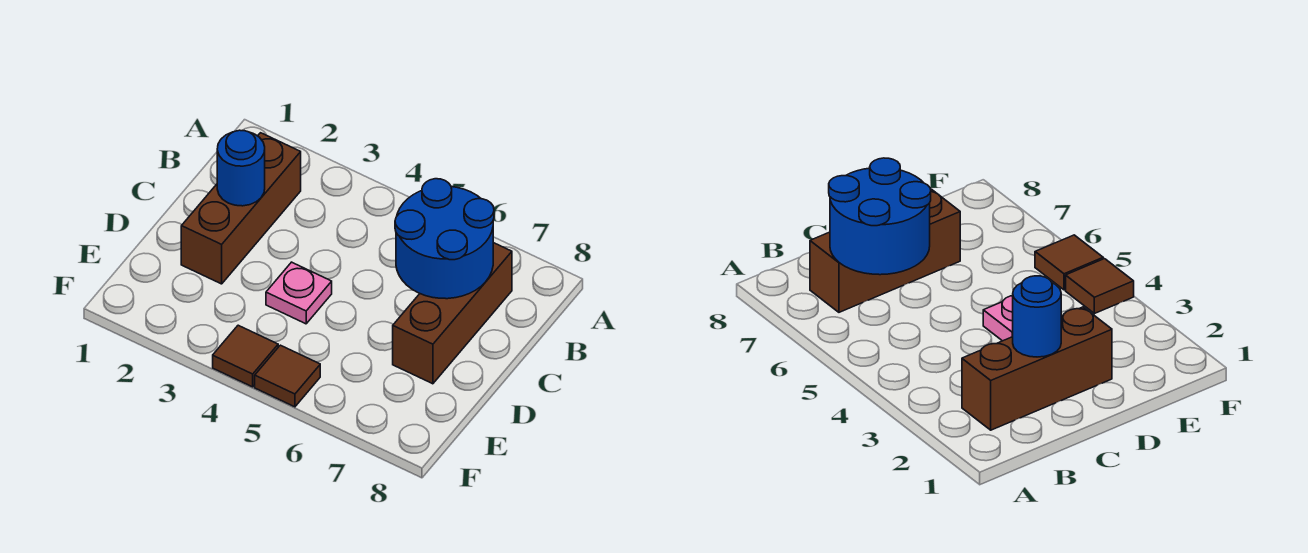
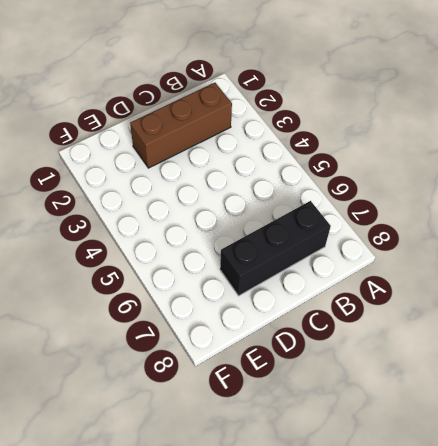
black brick B7:D7 level 1 -> brown brick B7:D7 level 1
none -> pink plate D4 level 1
none -> brown tile F4 level 1

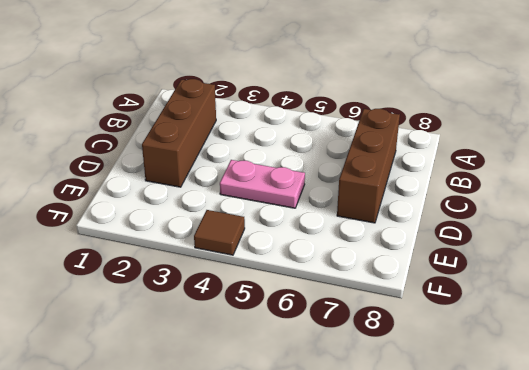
pink plate D4:D5 level 1 -> pink plate D4 level 1
none -> brown tile F5 level 1
none -> blue round brick B6:C7 level 2

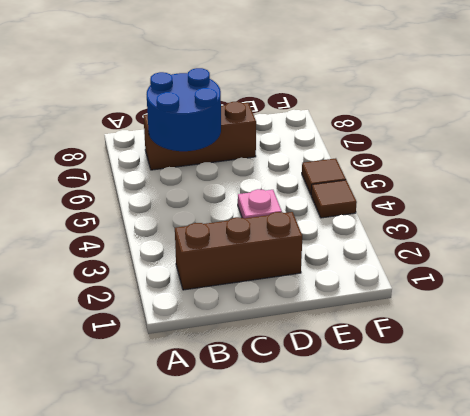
none -> blue round brick C2 level 2

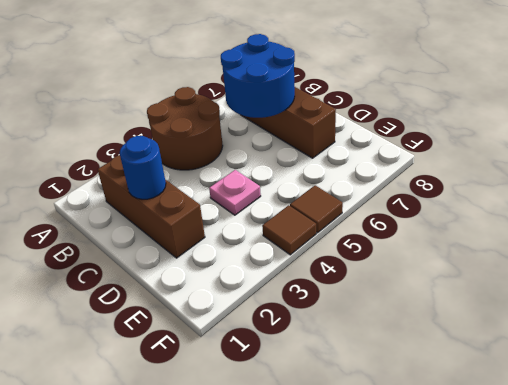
brown round brick A4:B5 level 1 -> none

